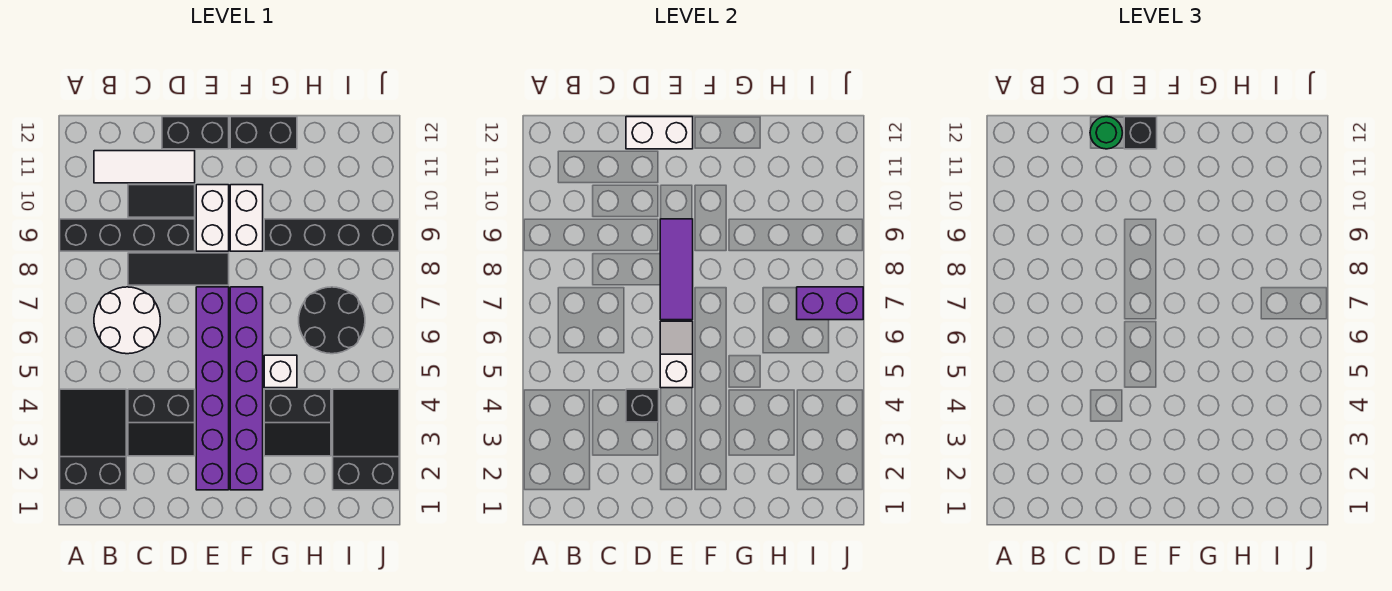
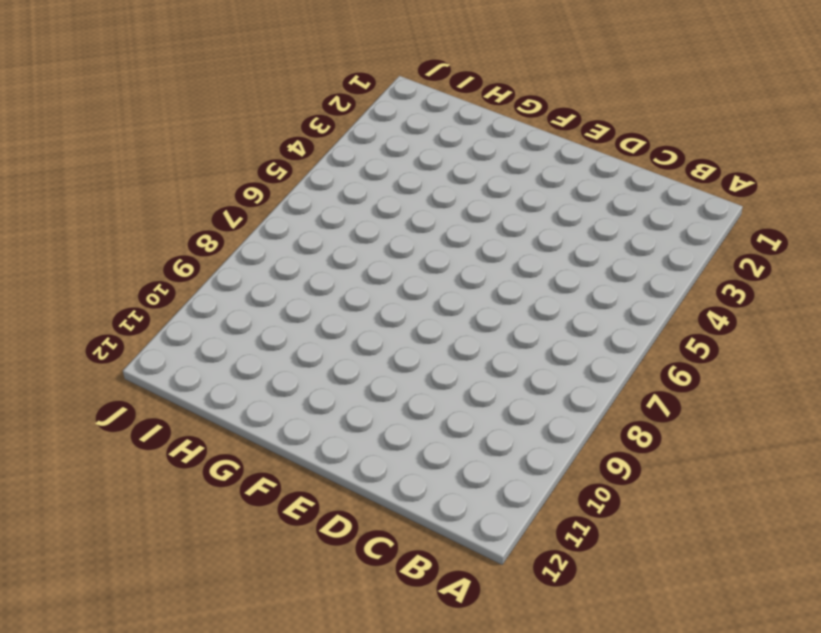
none -> black slope A2:B4 level 1 top 2
none -> black brick A9:D9 level 1
none -> white round brick B6:C7 level 1

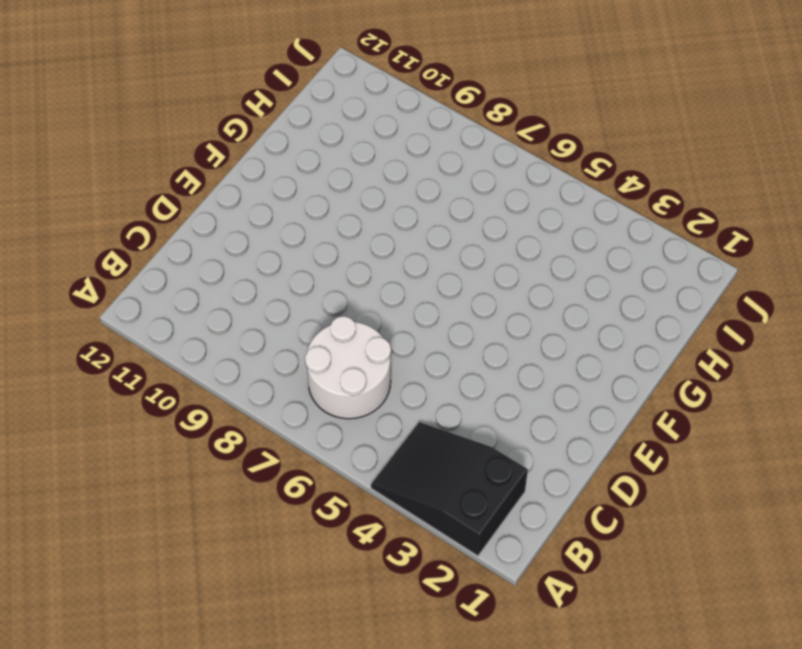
none -> black brick A9:D9 level 1
none -> white tile B11:D11 level 1
none -> black slope C3:D4 level 1 top 4

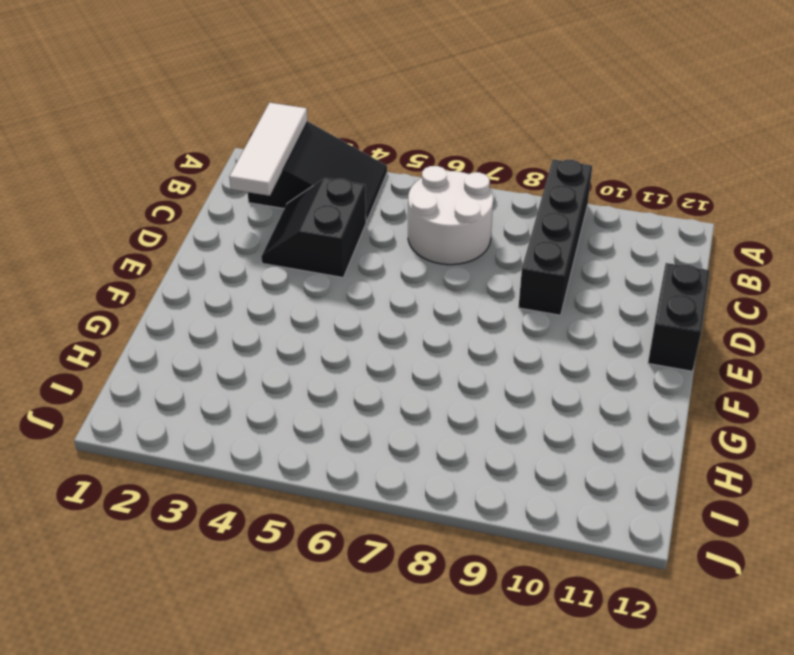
white tile A2:C2 level 2 -> white tile B11:D11 level 1
none -> black tile C8:E8 level 1
none -> black tile C10:D10 level 1
none -> purple brick E2:E7 level 1

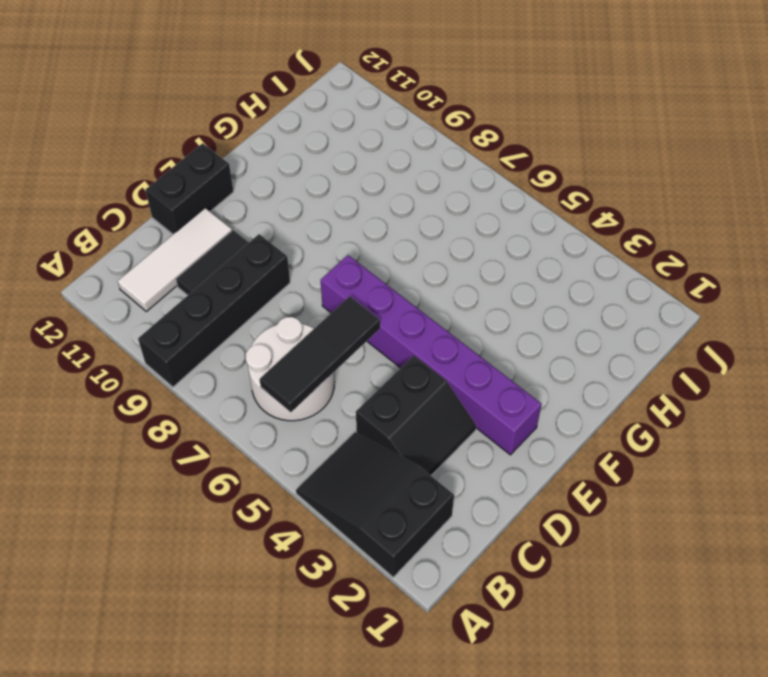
black tile B6:D6 level 2 -> black tile C8:E8 level 1
none -> white brick E9:E10 level 1
none -> purple brick F2:F7 level 1
none -> white brick F9:F10 level 1

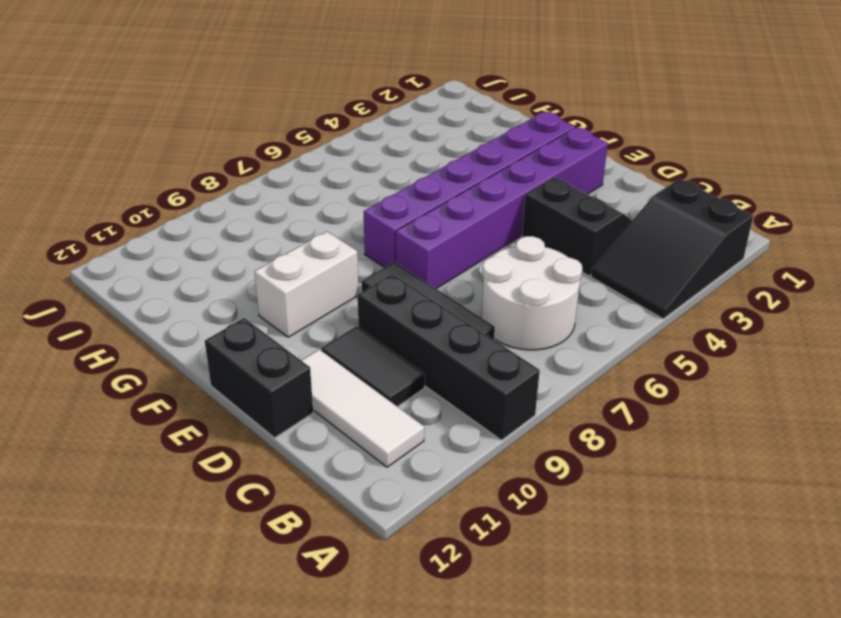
none -> white brick E9:E10 level 1
none -> black brick F12:G12 level 1
none -> black slope G3:H4 level 1 top 4

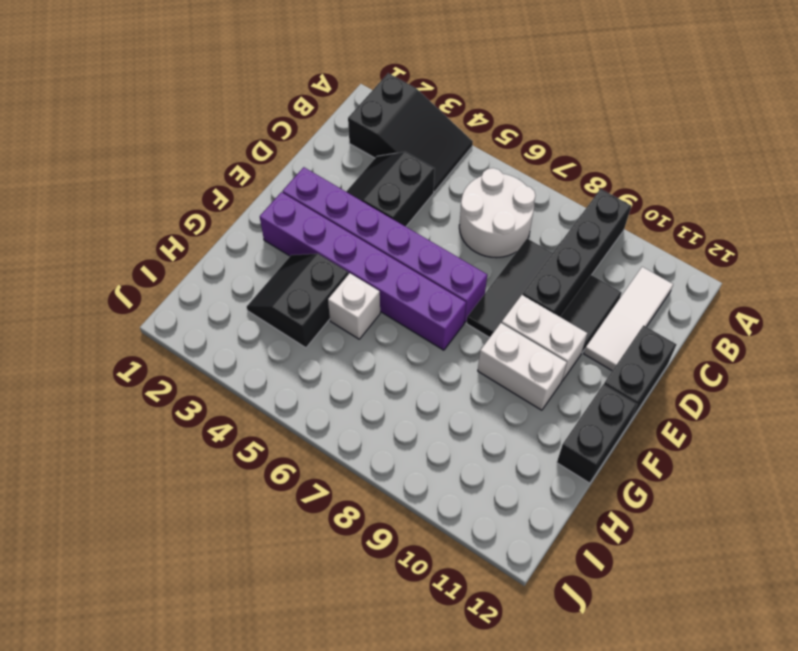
none -> black brick G9:J9 level 1
none -> black round brick H6:I7 level 1
none -> black slope I2:J4 level 1 top 2

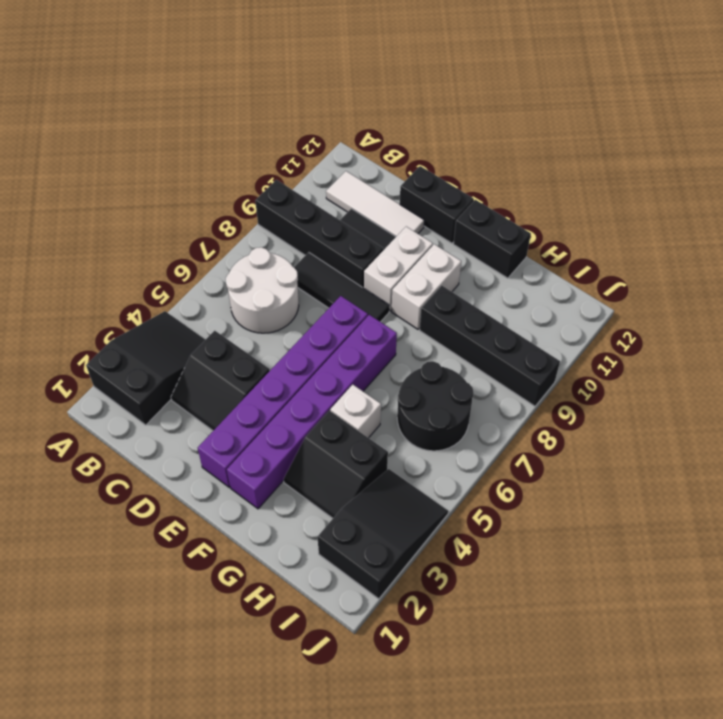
none -> black brick D4 level 2
none -> white brick D12:E12 level 2
none -> white slope E5:E6 level 2 top 5

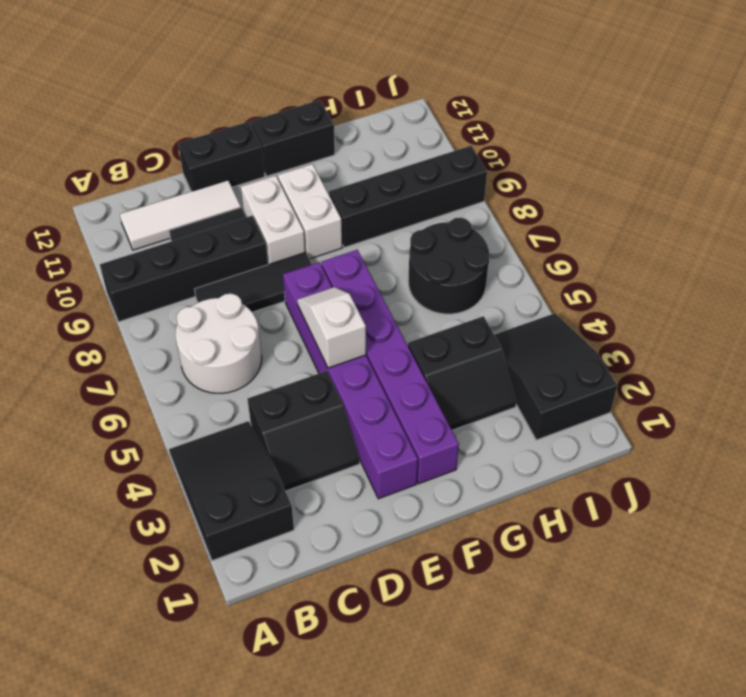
none -> white brick G5 level 1
none -> black brick D4 level 2
none -> white brick D12:E12 level 2

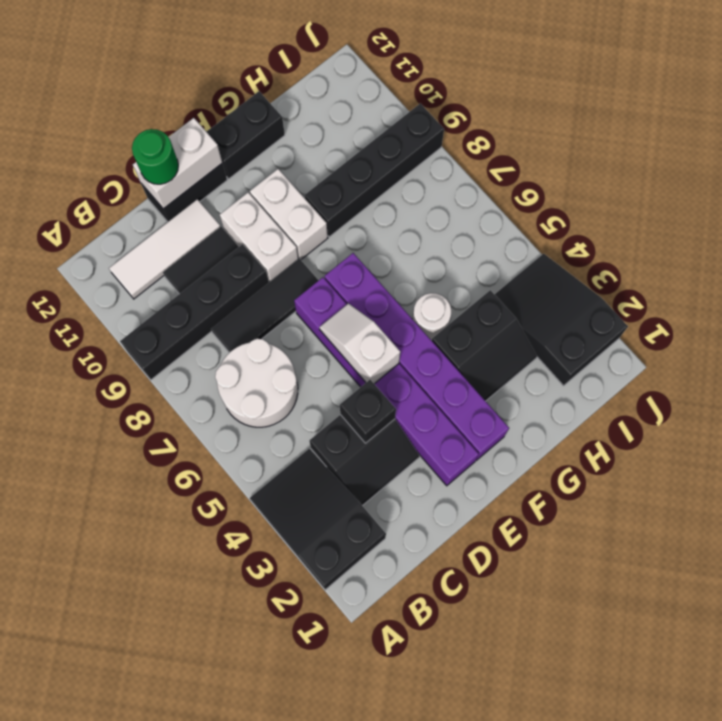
white round brick G5 level 1 -> white brick G5 level 1
none -> black round brick H6:I7 level 1
none -> purple tile E7:E9 level 2
none -> purple brick I7:J7 level 2

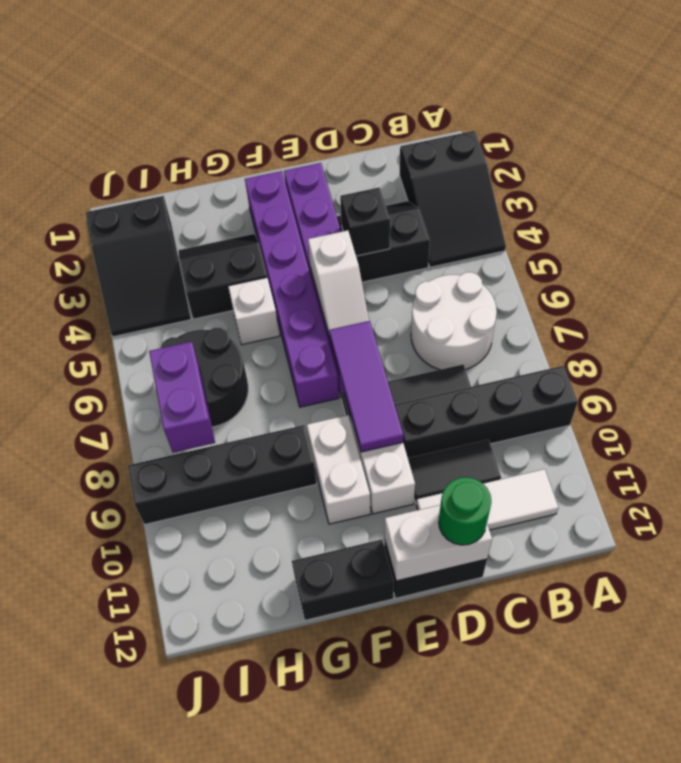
purple brick I7:I8 level 2 -> purple brick I7:J7 level 2
none -> black brick E12 level 3

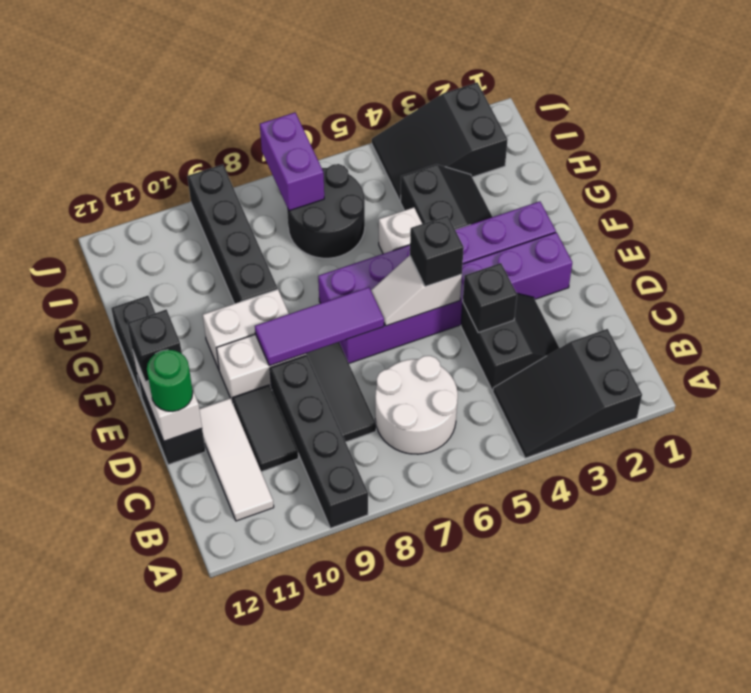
black brick E5 level 3 -> none

